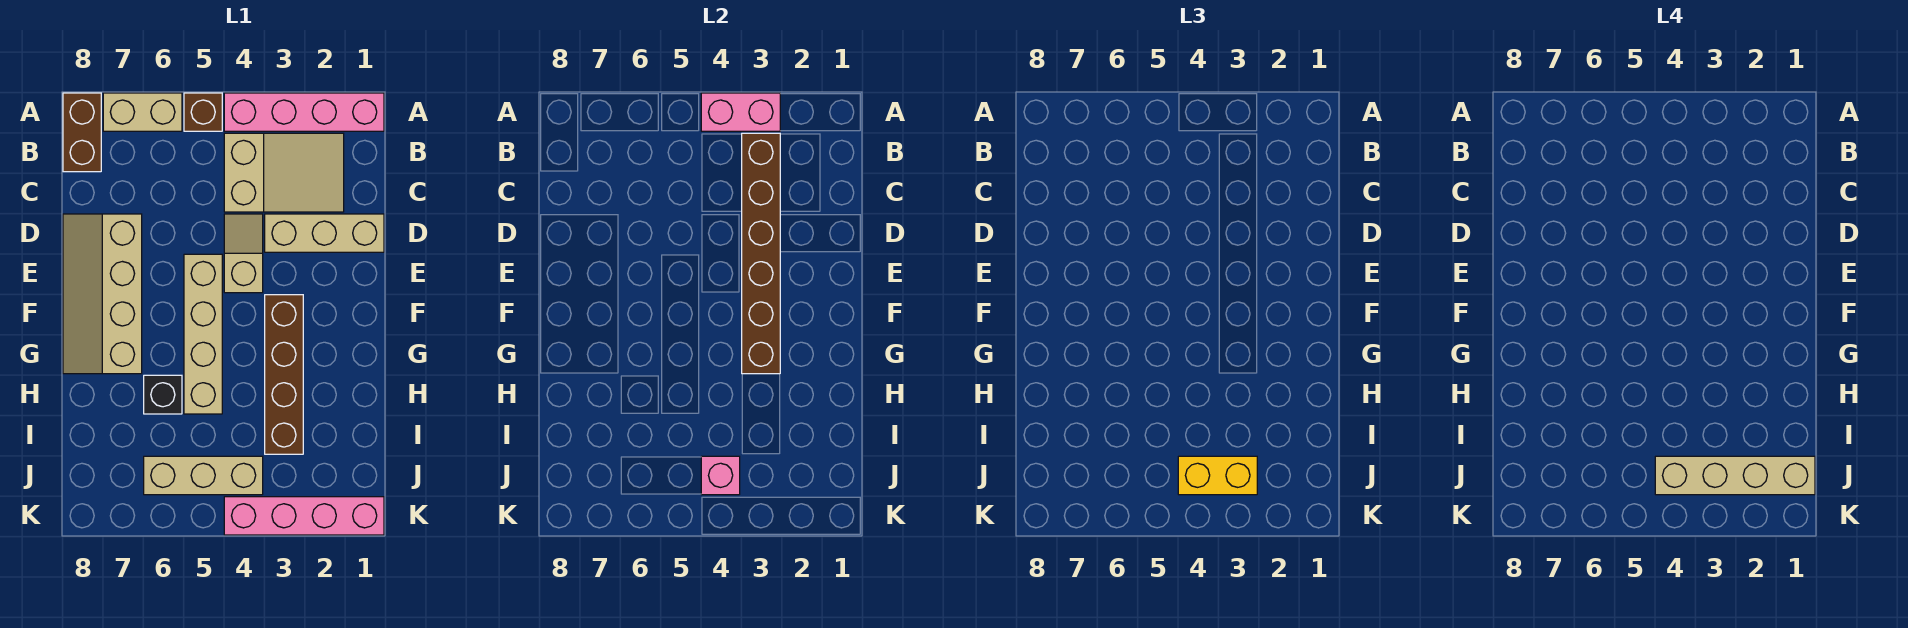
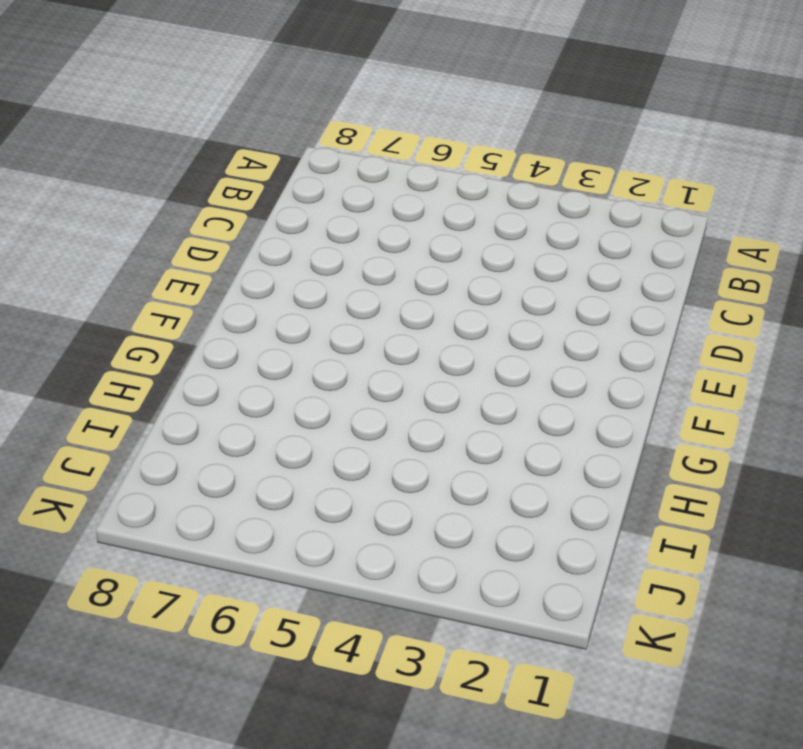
none -> pink brick A1:A4 level 1
none -> brown brick A5 level 1
none -> tan brick A6:A7 level 1

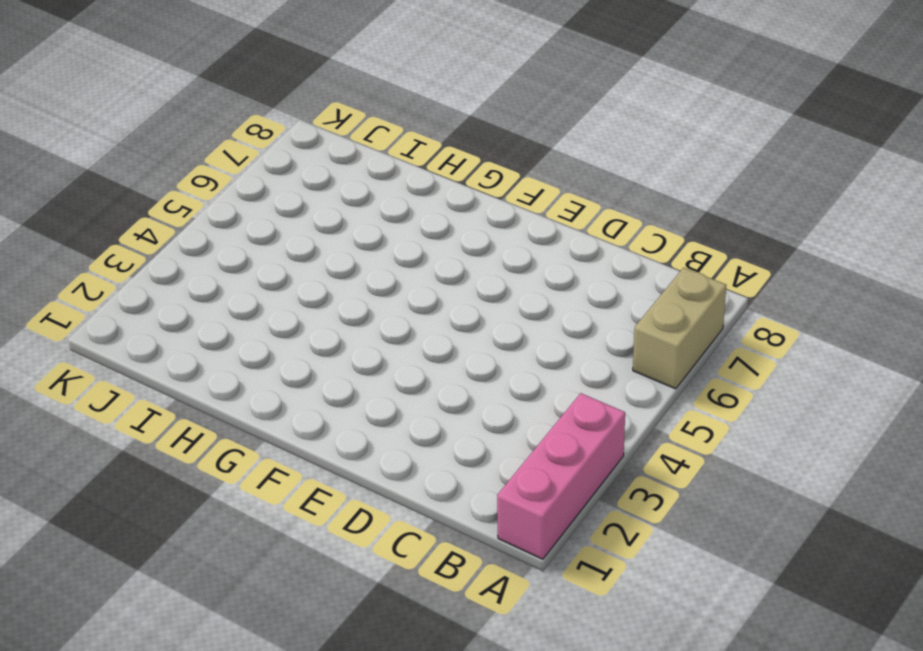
pink brick A1:A3 level 1 -> pink brick A1:A4 level 1
none -> brown brick A5 level 1
none -> brown brick A8:B8 level 1
none -> tan slope B2:C4 level 1 top 4

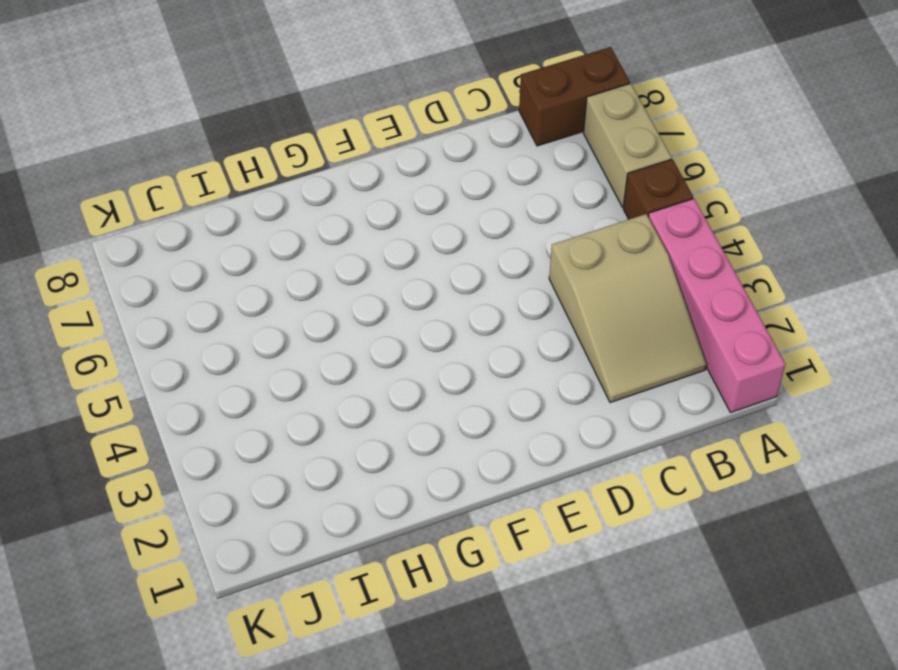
none -> tan brick D1:D3 level 1
none -> tan slope D4:E4 level 1 top E
none -> tan slope D7:G8 level 1 top 7

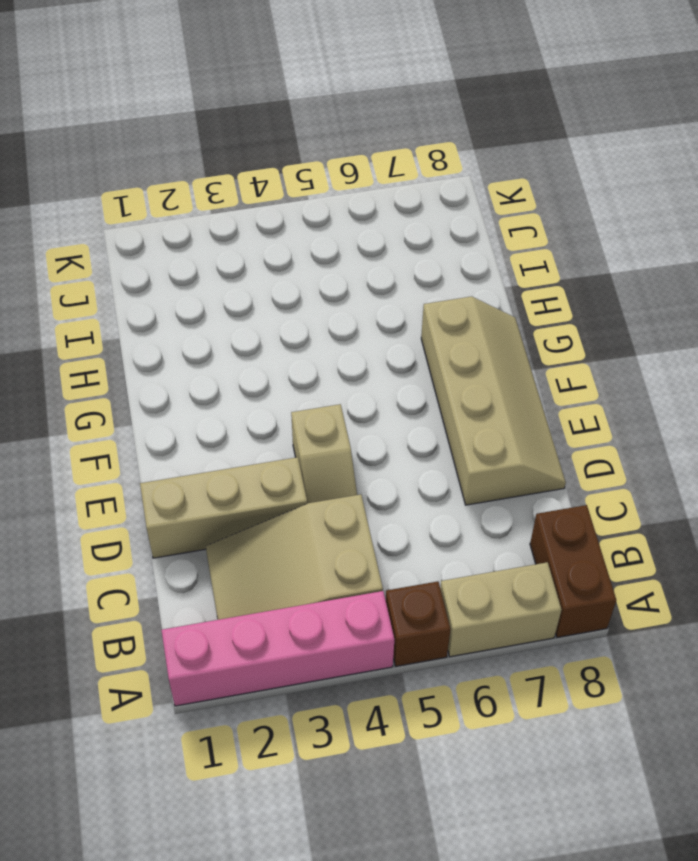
none -> tan brick E5:H5 level 1
none -> brown brick F3:I3 level 1
none -> black brick H6 level 1

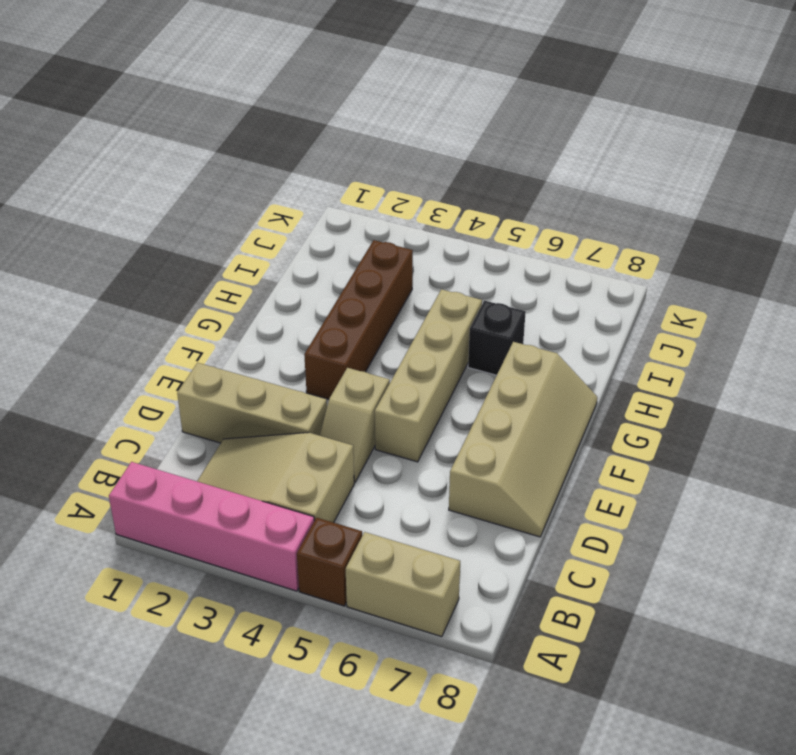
none -> brown brick A8:B8 level 1
none -> tan brick J4:J6 level 1
none -> pink brick K1:K4 level 1

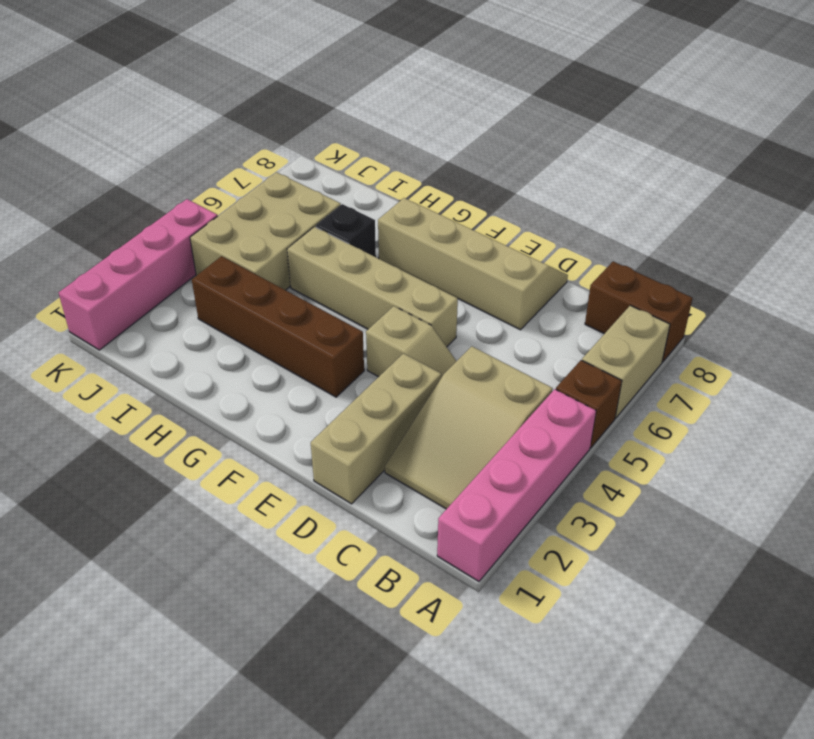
tan brick I4:J6 level 1 -> tan brick J4:J6 level 1
none -> pink brick A3:A4 level 2
none -> brown brick B3:G3 level 2
none -> pink brick J4 level 2

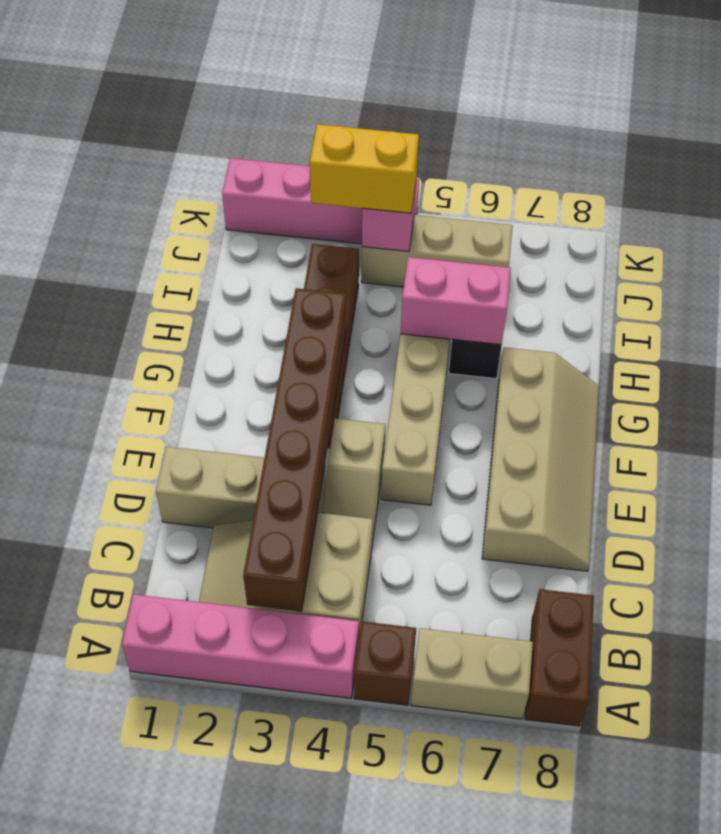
pink brick H5:H6 level 2 -> pink brick A3:A4 level 2
none -> tan brick J1:J4 level 4

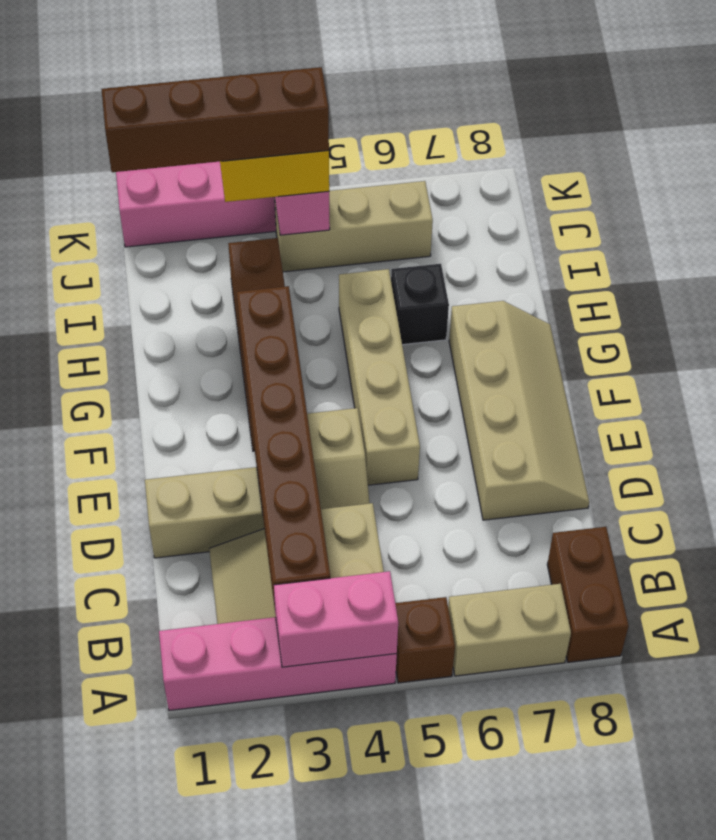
brown brick J1:J4 level 4 -> tan brick J1:J4 level 4

